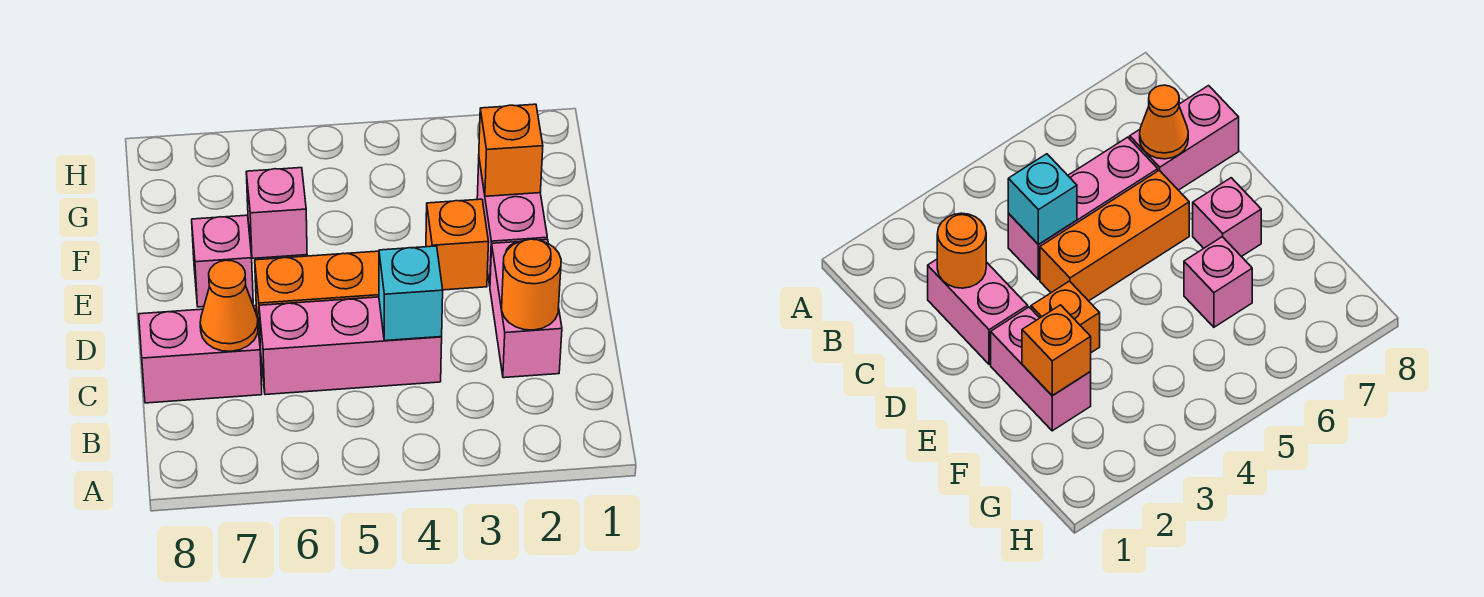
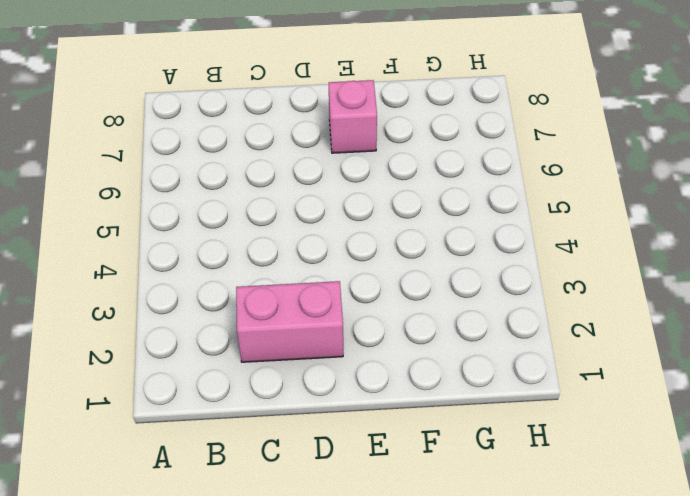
none -> pink brick C4:C6 level 1
none -> pink brick C7:C8 level 1
none -> orange brick D4:D6 level 1

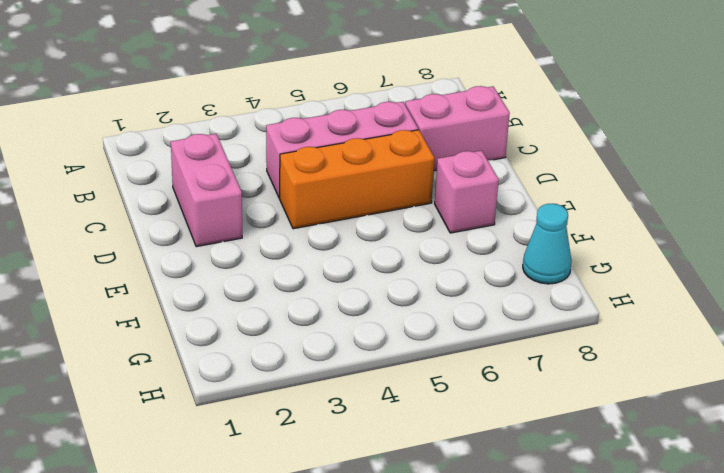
cyan cone G8 level 1 -> none
none -> pink brick E2:F2 level 1
none -> orange brick E3 level 1
none -> pink brick F6 level 1

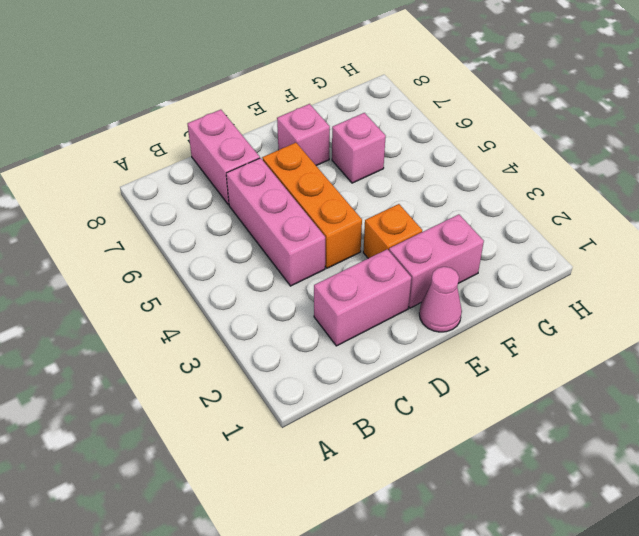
pink cone E1 level 1 -> none
none -> orange round brick C2 level 2
none -> cyan brick C4 level 2
none -> orange cone C7 level 2

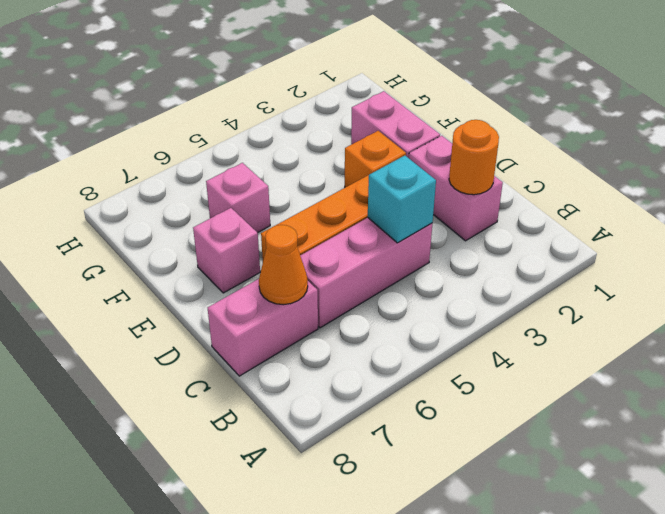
none -> orange brick F2 level 2

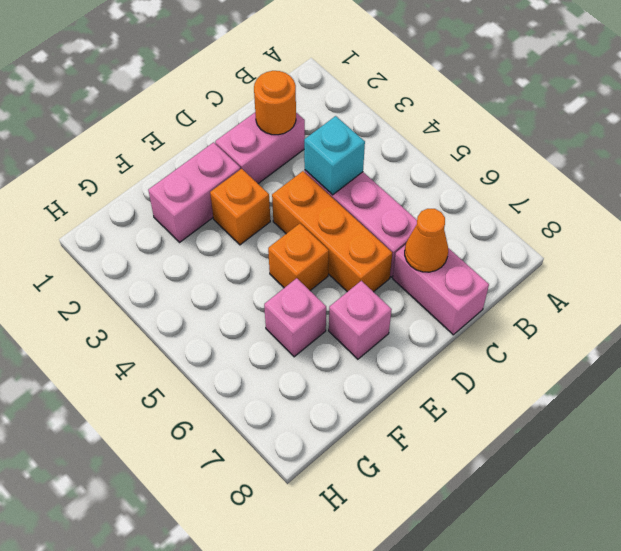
orange brick E5 level 1 -> orange brick F2 level 2

